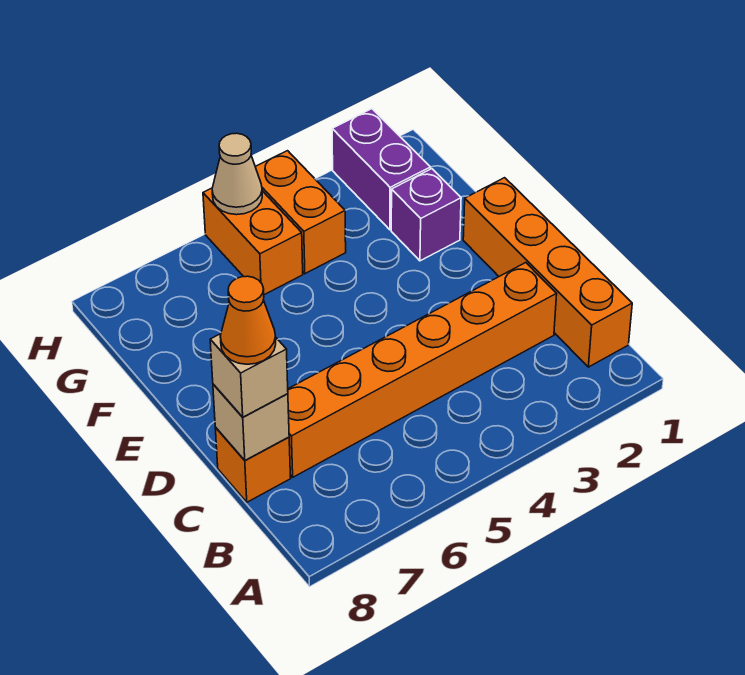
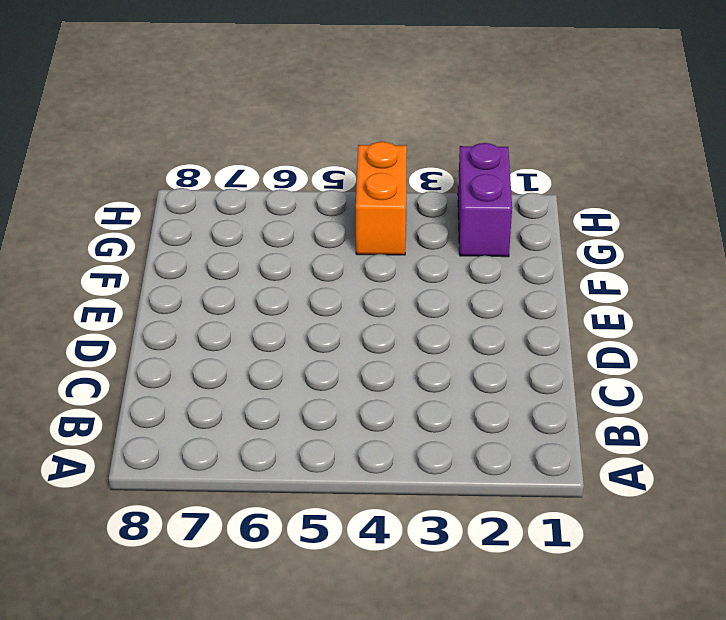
none -> orange brick B1:E1 level 1
none -> orange brick C2:C7 level 1

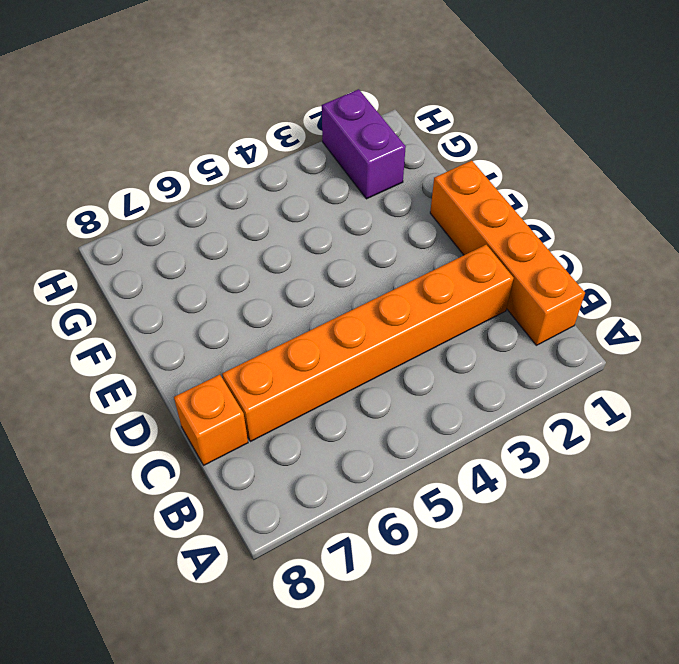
none -> purple brick F2 level 1
none -> orange brick G4:H4 level 1

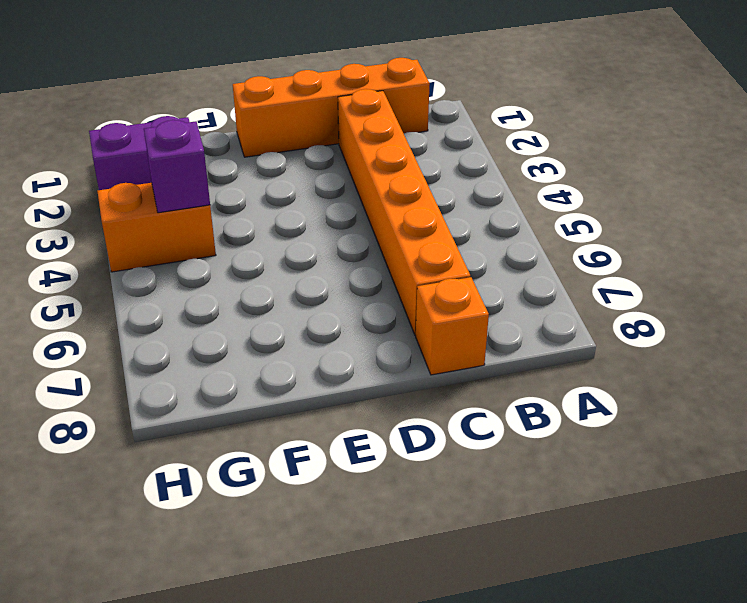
purple brick G4 level 2 -> purple brick F2 level 1
none -> orange brick G5:H5 level 1
none -> tan brick C8 level 2

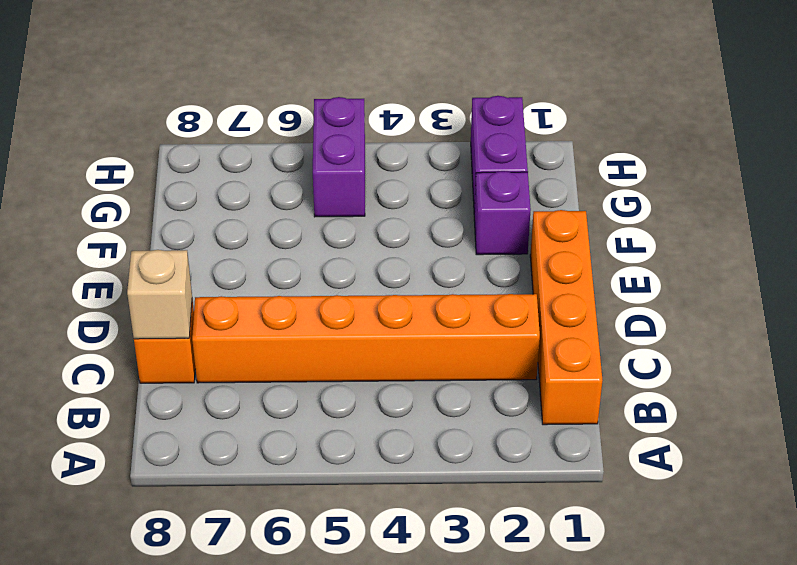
purple brick G5:H5 level 1 -> orange brick G5:H5 level 1
none -> orange brick G4:H4 level 1
none -> tan cone H5 level 2

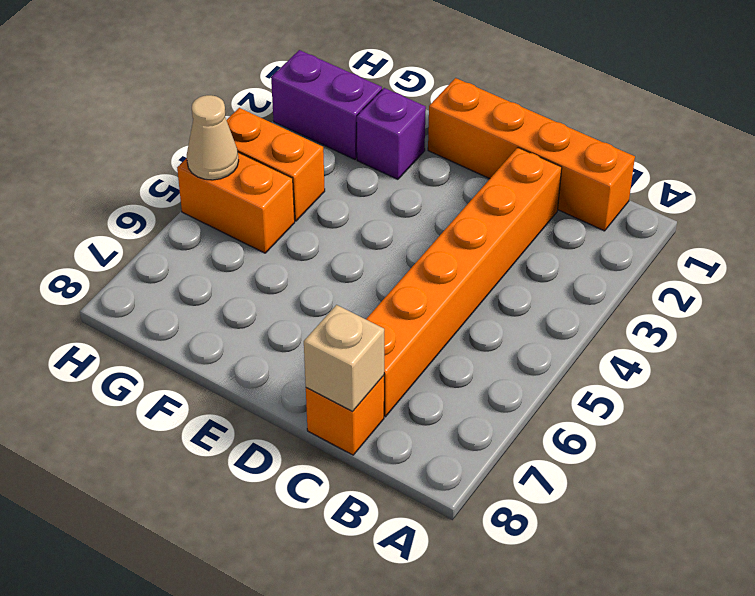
none -> tan brick C8 level 3
none -> orange cone C8 level 4

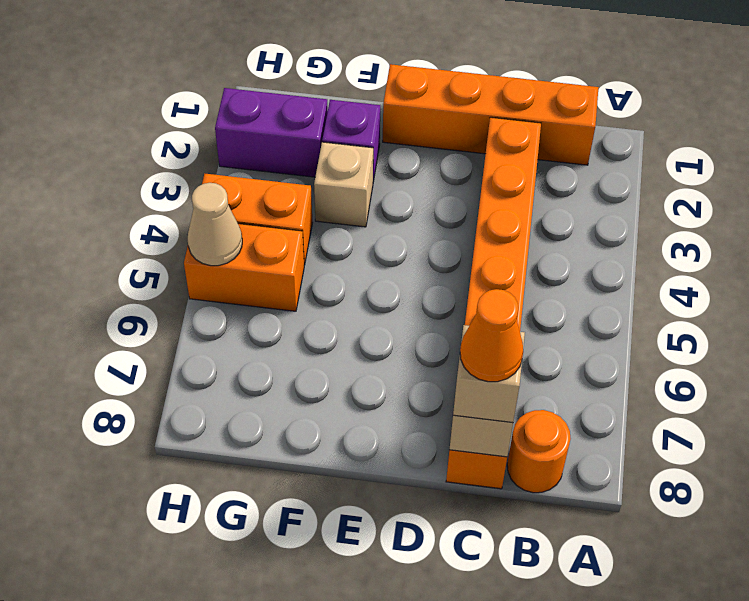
orange round brick B8 level 1 -> none
tan brick F3 level 1 -> none

